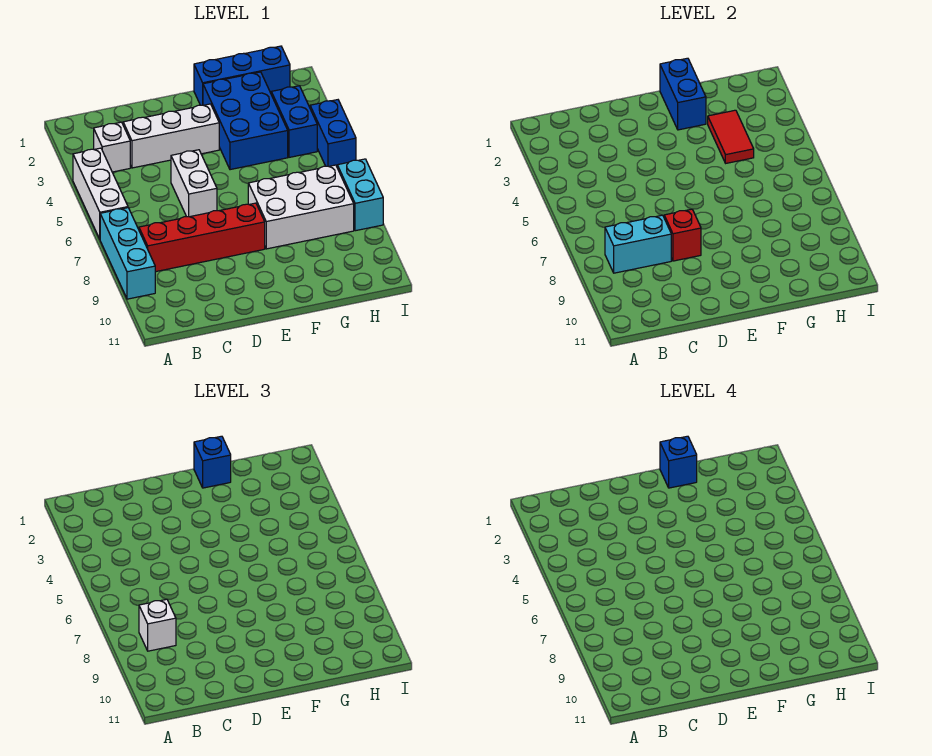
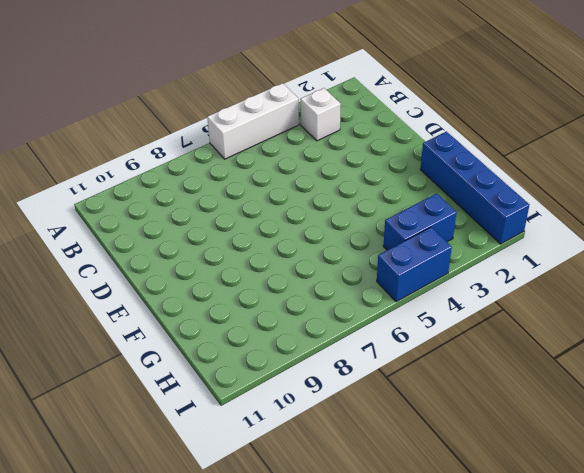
blue brick F1:I1 level 1 -> blue brick F1:H1 level 1
none -> cyan brick A7:A9 level 1
none -> red brick B8:E8 level 1
none -> white brick C3:E3 level 1

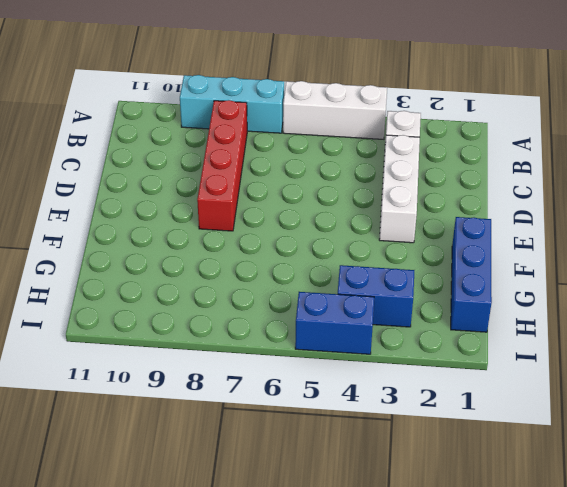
none -> white brick D5:D6 level 1
none -> blue brick F2:G4 level 1
none -> white brick F7:H8 level 1

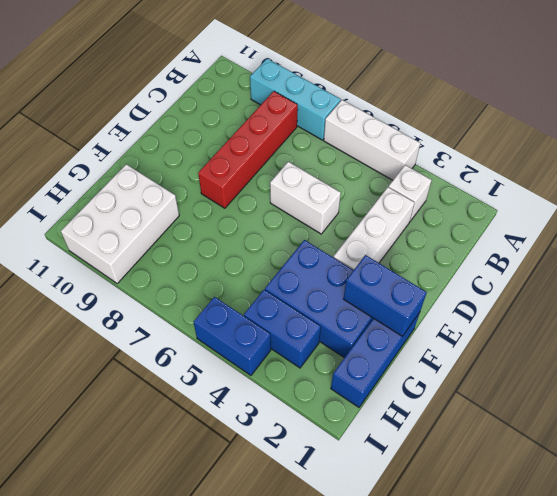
white brick G9:I10 level 1 -> white brick F7:H8 level 1
none -> cyan brick I7:I8 level 1
none -> cyan brick B8:C8 level 2
none -> red brick D8 level 2

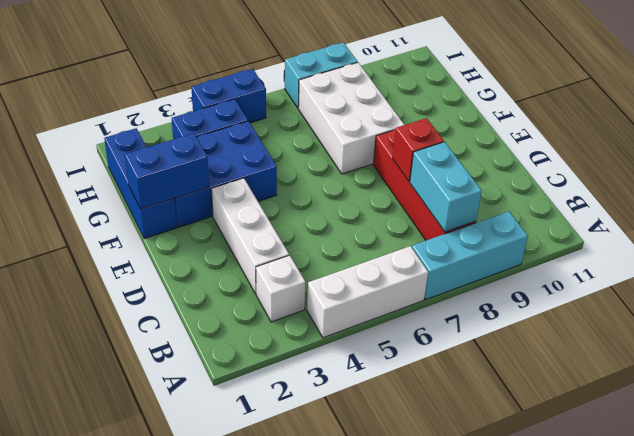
none -> white brick D5:D6 level 1
none -> red tile G3:G4 level 2
none -> white brick B8 level 3

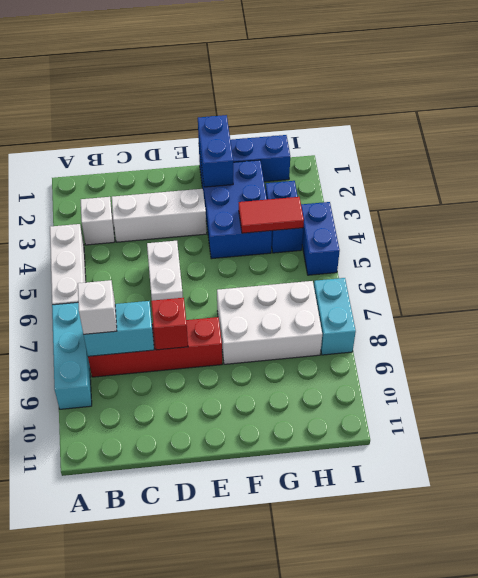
red tile G4:H4 level 2 -> red tile G3:G4 level 2
none -> blue brick F1 level 3
none -> blue brick F1 level 4

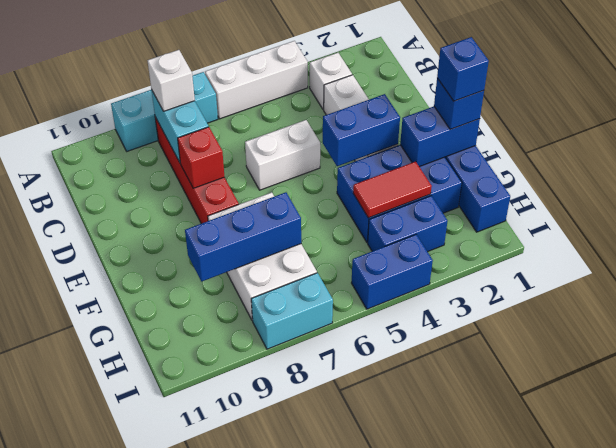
blue brick E3:E4 level 2 -> none
blue brick G7:G9 level 2 -> none

